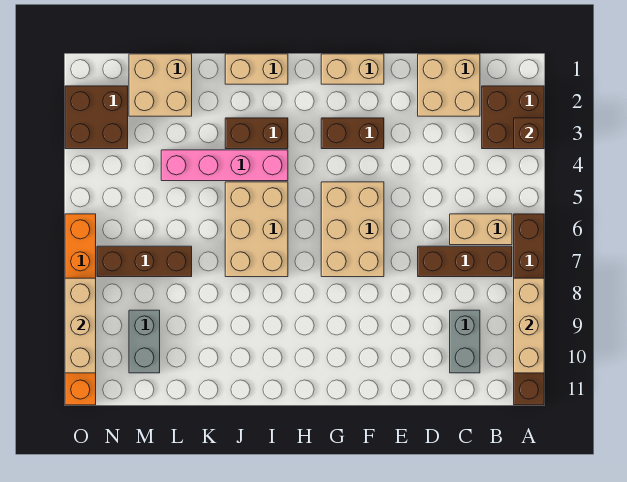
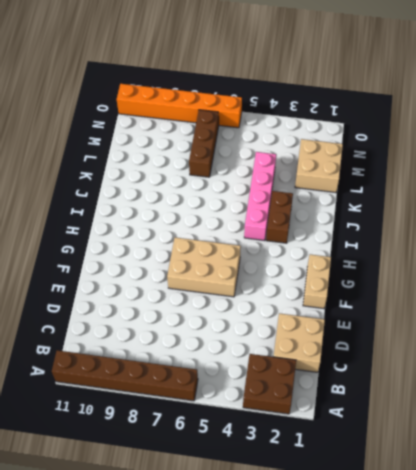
none -> tan brick B6:C6 level 1
none -> brown brick B7:D7 level 1
none -> grey brick C9:C10 level 1

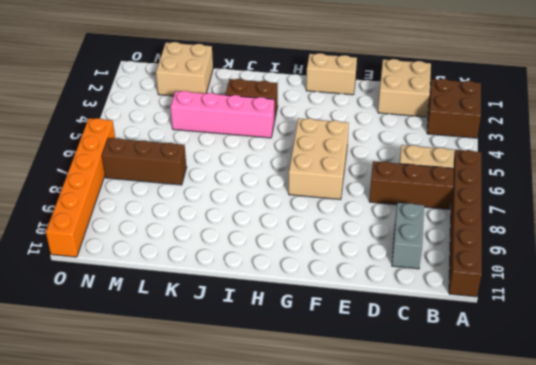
none -> brown brick F3:G3 level 1
none -> tan brick I1:J1 level 1
none -> tan brick I5:J7 level 1

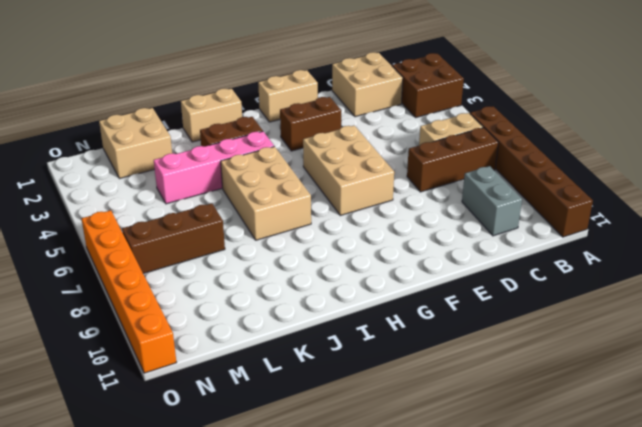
none -> grey brick M9:M10 level 1
none -> brown brick N2:O3 level 1
none -> brown brick A3 level 2

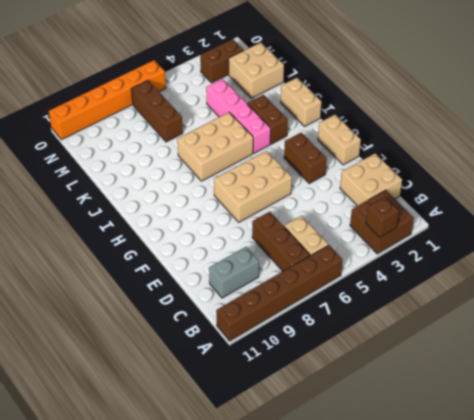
brown brick N2:N3 level 1 -> brown brick N2:O3 level 1
none -> grey brick M9:M10 level 1
none -> tan brick A8:A10 level 2
none -> tan brick O8:O10 level 2

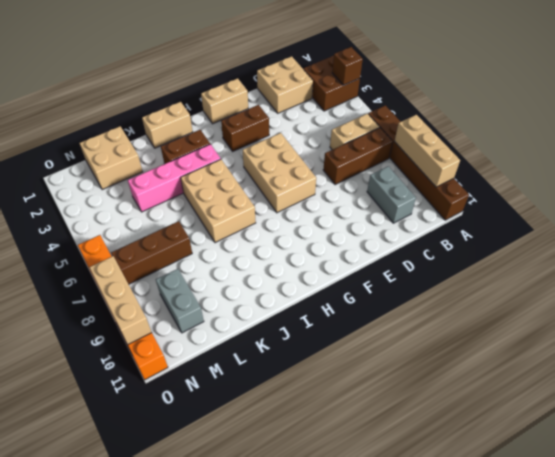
none -> brown brick N2:O3 level 1

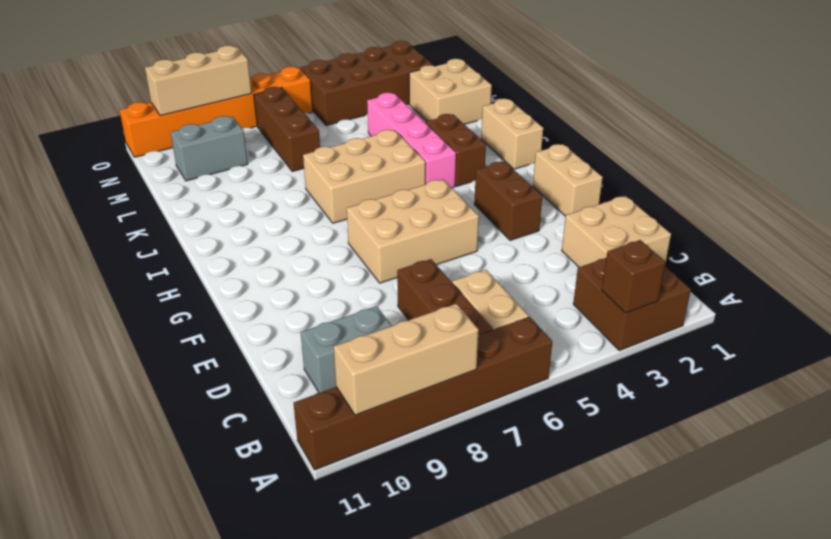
brown brick N2:O5 level 1 -> brown brick N2:O3 level 1

